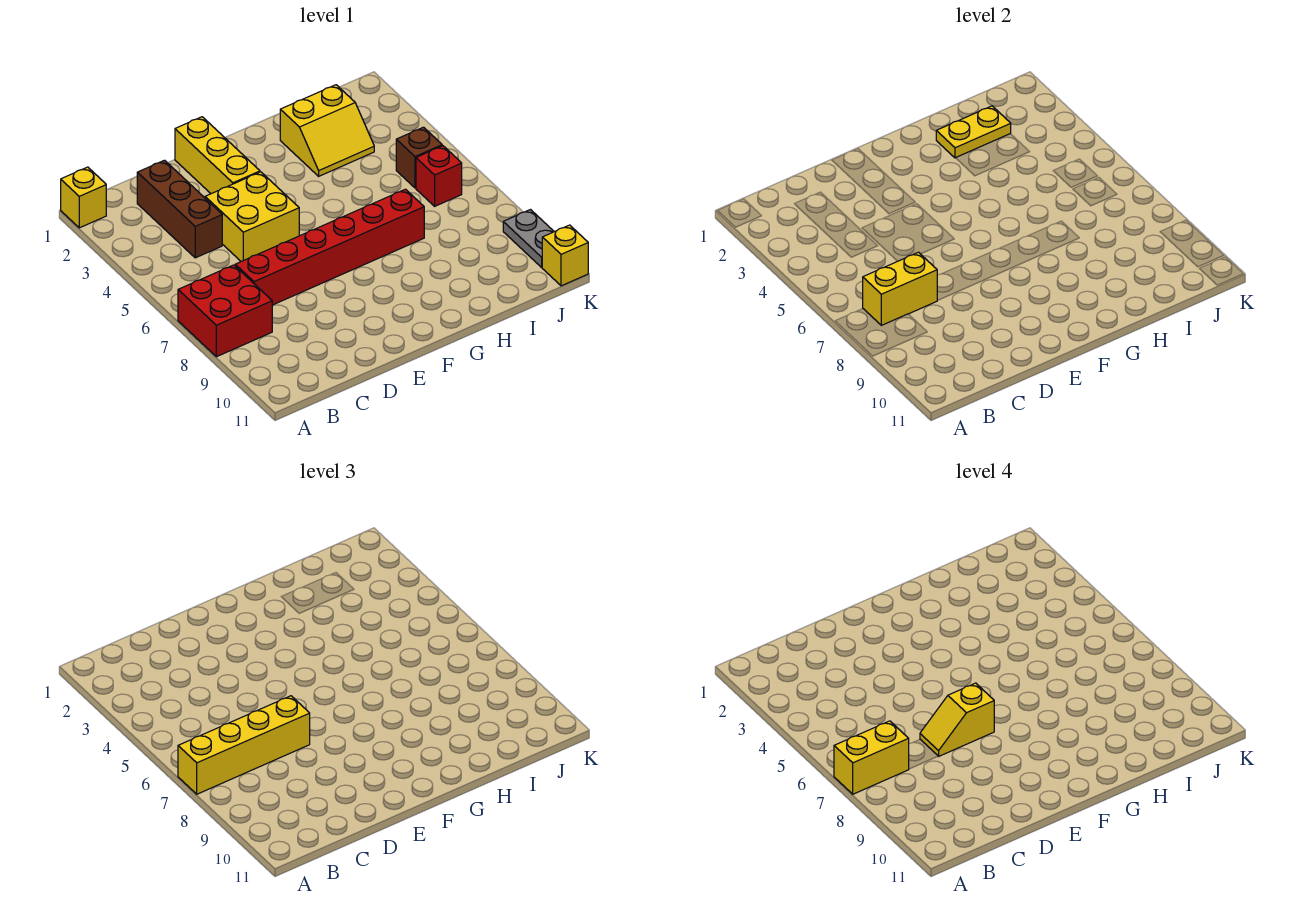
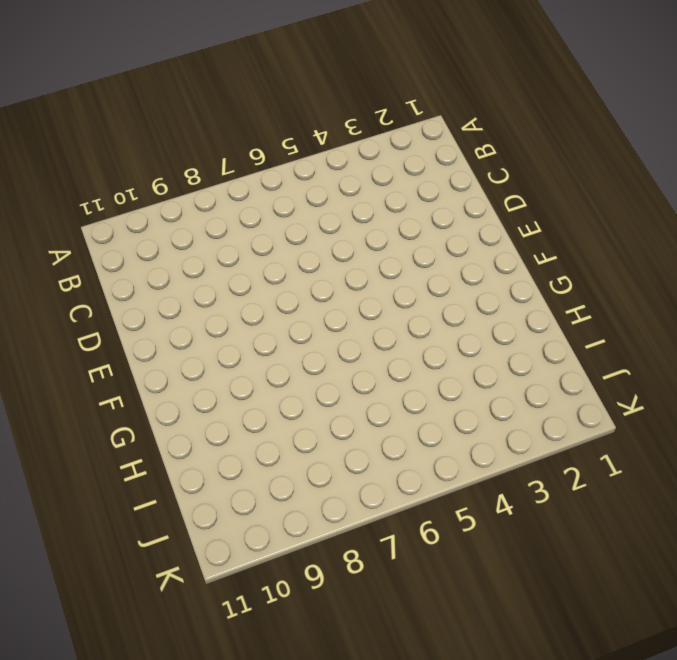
none -> yellow brick A1 level 1
none -> red brick A7:B8 level 1
none -> brown brick C2:C4 level 1

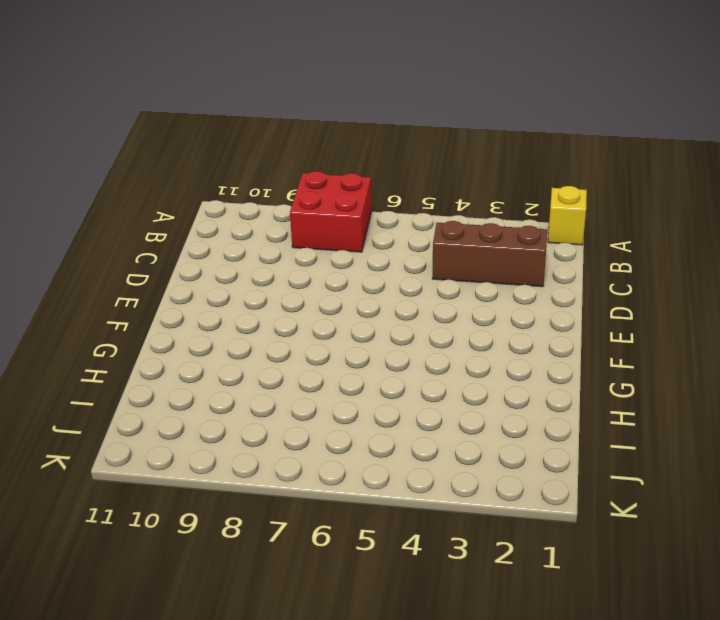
none -> red brick C7:H7 level 1
none -> yellow brick D4:E5 level 1
none -> yellow brick E1:E3 level 1

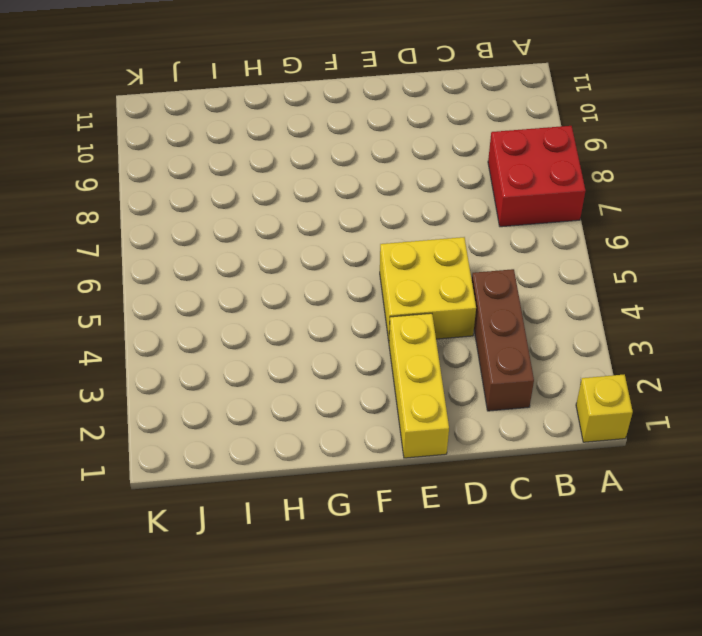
none -> red brick C7:H7 level 1
none -> yellow slope H2:I3 level 1 top 2
none -> brown brick J5 level 1

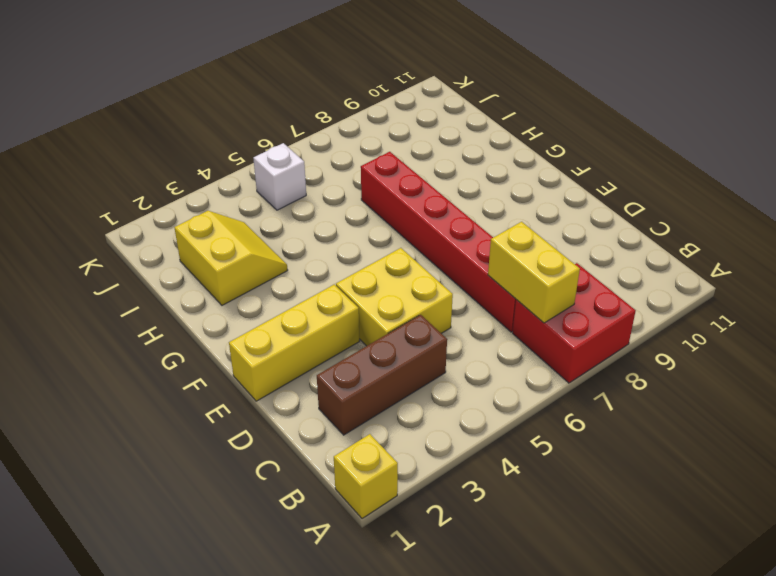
white brick J5 level 1 -> brown brick J5 level 1
none -> red brick J6 level 1
none -> grey plate K9:K10 level 1
none -> yellow brick K11 level 1

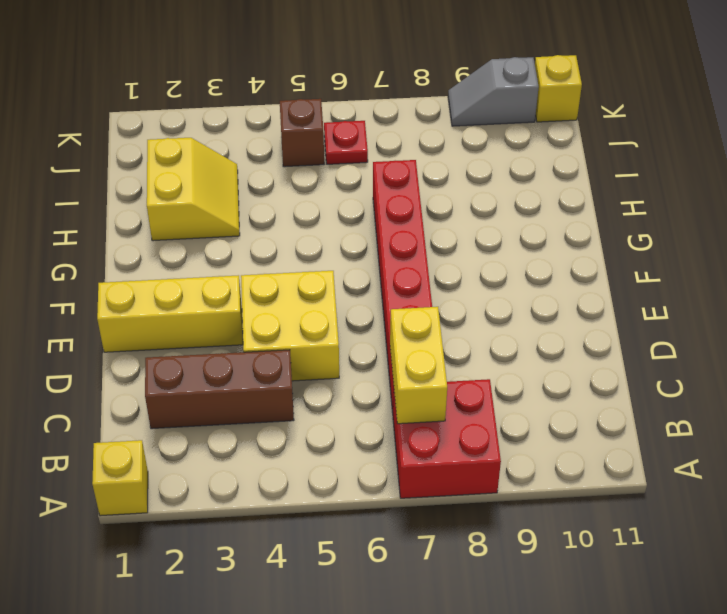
red plate J6 level 1 -> red brick J6 level 1
grey slope K9:K10 level 1 top 10 -> grey plate K9:K10 level 1
none -> yellow plate H2:I2 level 2
none -> yellow brick A7:D7 level 3
none -> yellow brick A7:B7 level 4

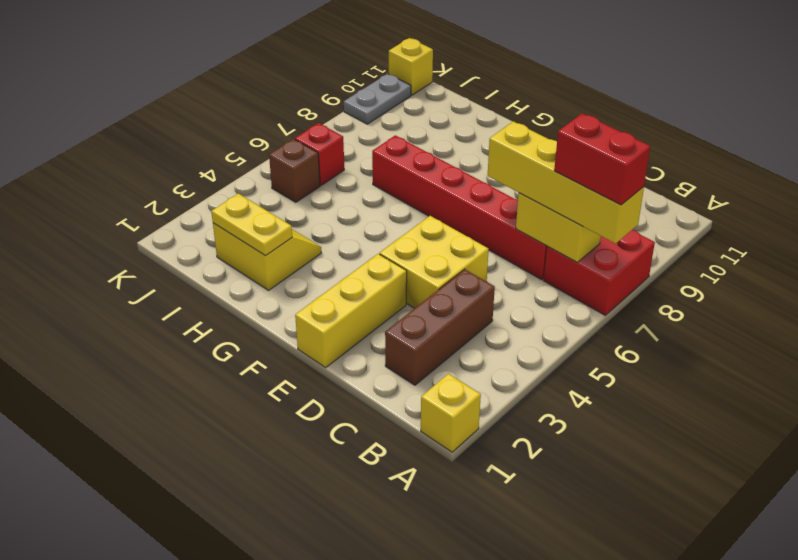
red brick A7:B7 level 4 -> yellow brick A7:B7 level 4
none -> yellow slope D7:E7 level 4 top E

